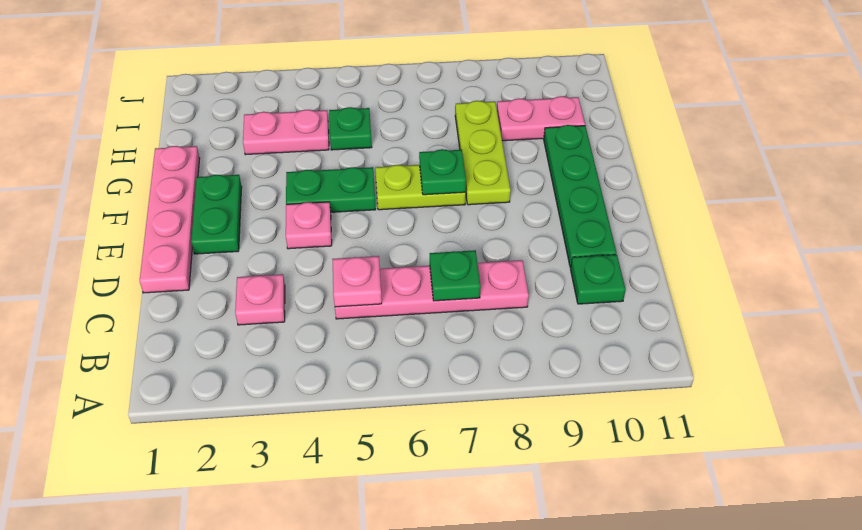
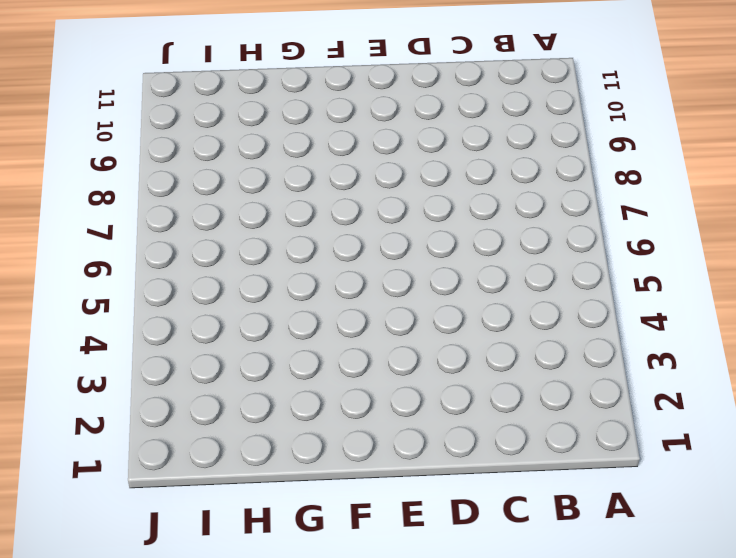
none -> pink plate C3 level 1
none -> pink plate C5:C8 level 1
none -> green plate C10 level 1

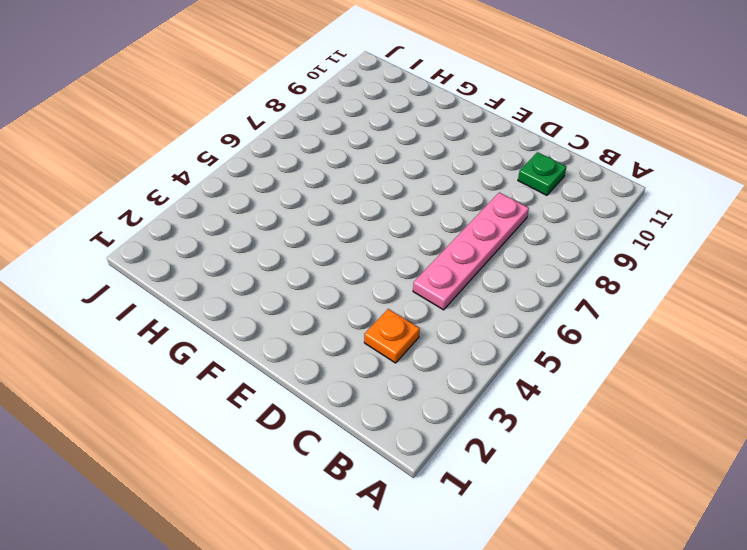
orange plate C3 level 1 -> pink plate C3 level 1
none -> pink plate D1:G1 level 1
none -> green plate D10:G10 level 1
none -> green plate E2:F2 level 1

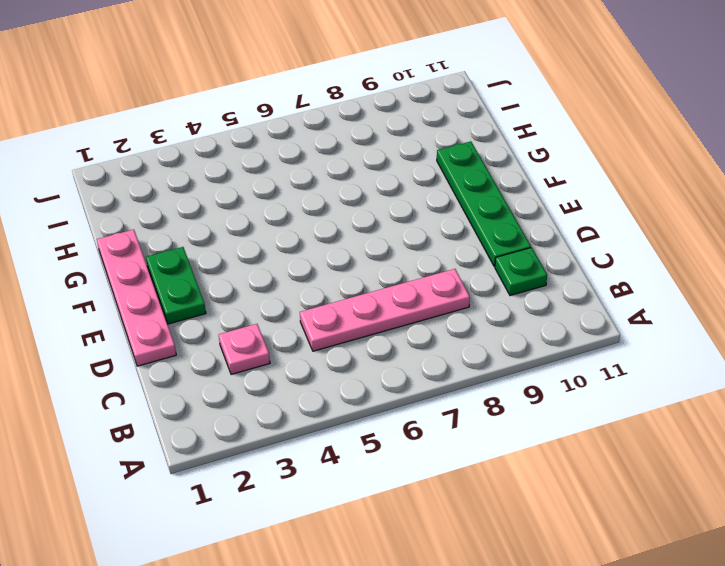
none -> pink plate E4 level 1
none -> green plate F4:F5 level 1
none -> lime plate F6:F7 level 1

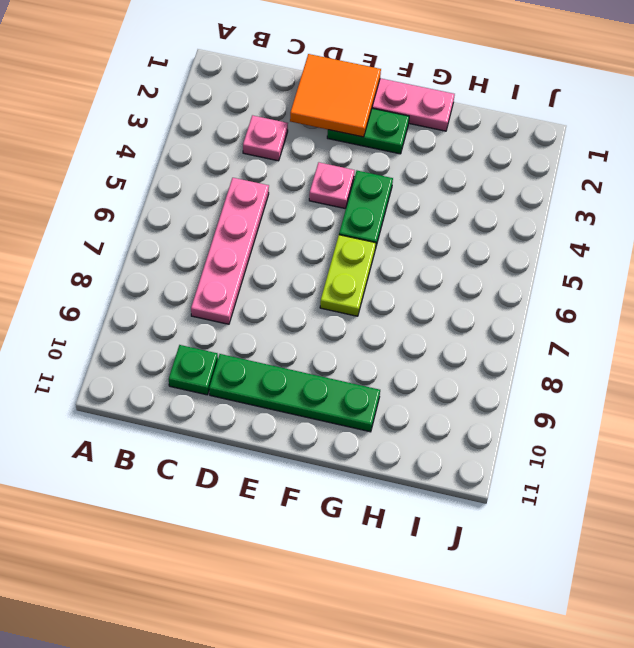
orange tile D1:E2 level 2 -> none
none -> lime plate F8:H8 level 1
none -> pink plate H3:H4 level 1
none -> green plate H5 level 1

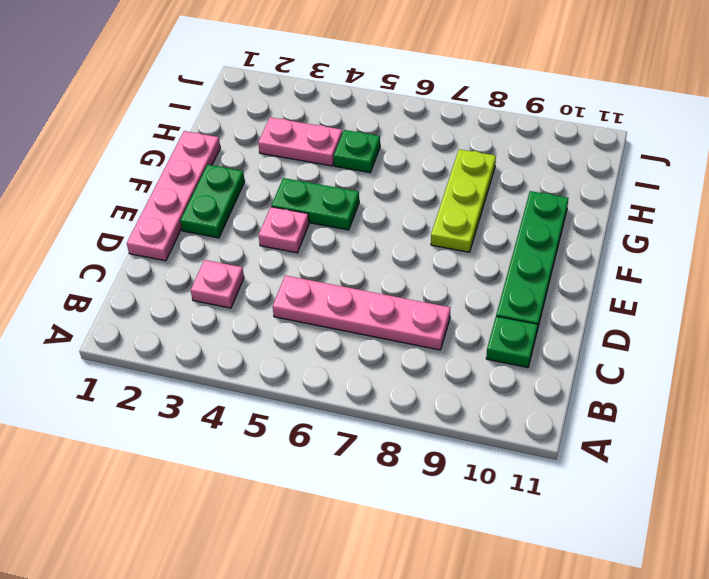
none -> lime plate F6:F7 level 1
none -> pink plate H9:H10 level 1
none -> pink plate C5 level 2

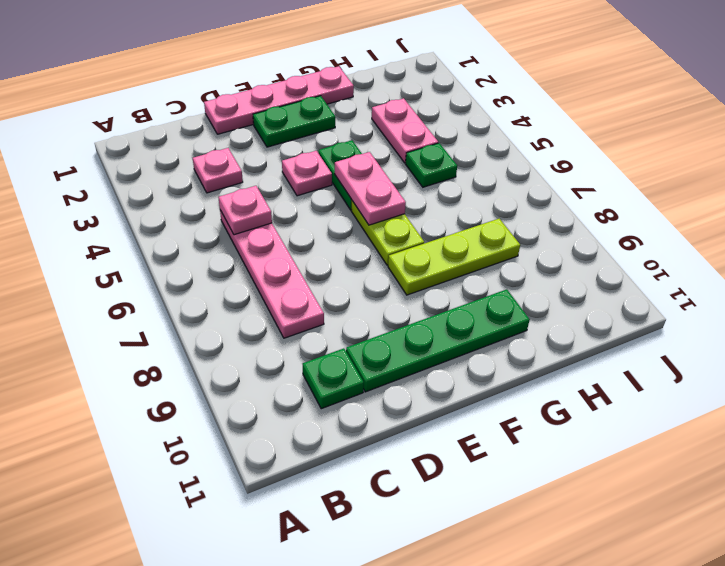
pink plate F5:F6 level 2 -> pink plate H9:H10 level 1
none -> green plate C7 level 2
none -> green plate F7 level 2

